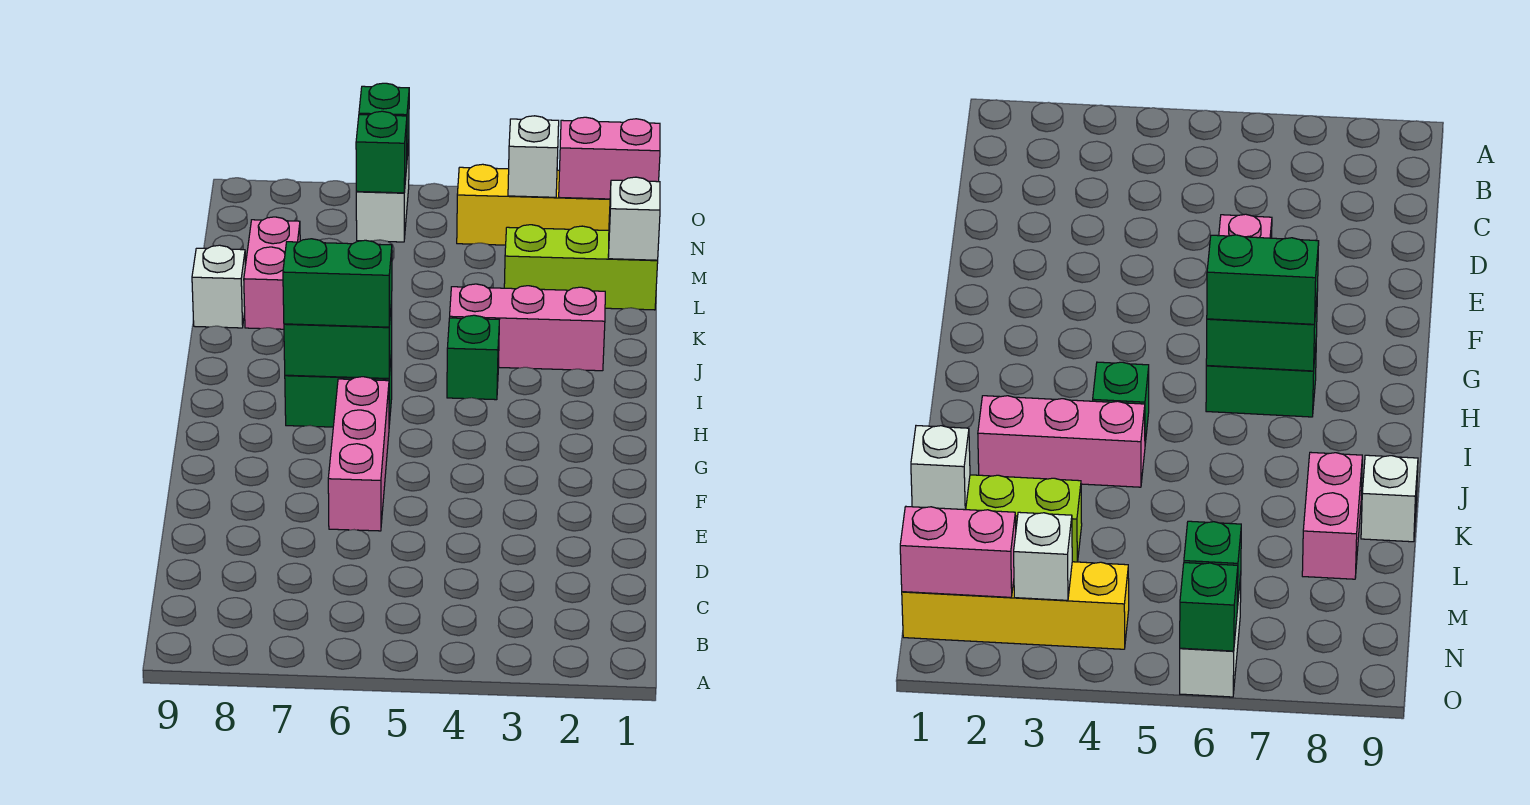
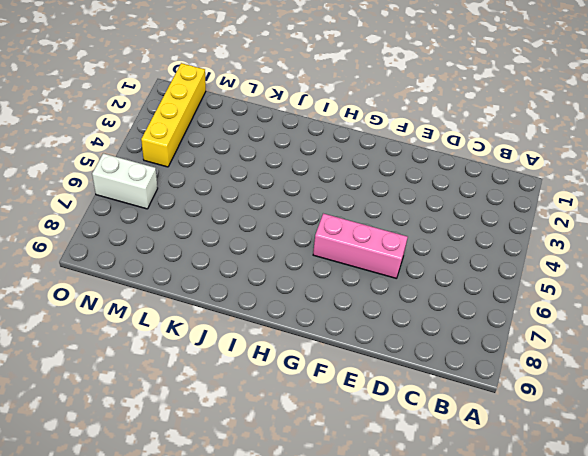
none -> green brick H6:H7 level 1
none -> green brick I4 level 1
none -> pink brick J2:J4 level 1

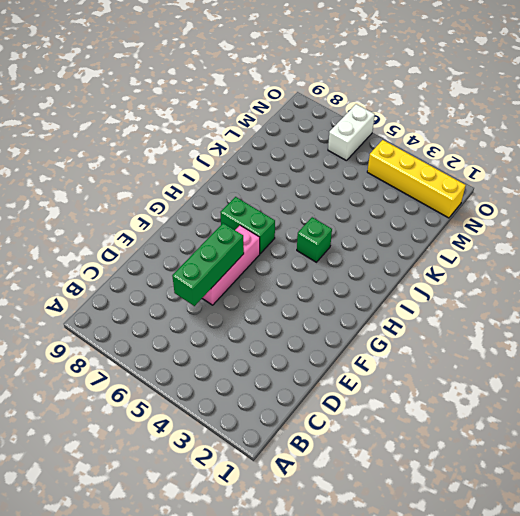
green brick D6:F6 level 2 -> none
none -> pink brick J2:J4 level 1
none -> pink brick K8:L8 level 1
none -> white brick K9 level 1

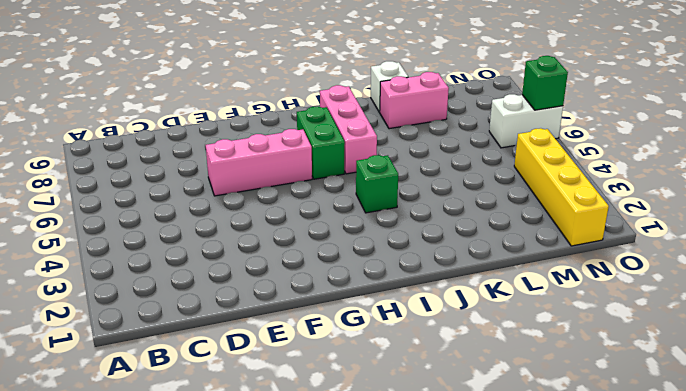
pink brick I6:I8 level 1 -> pink brick J2:J4 level 1
none -> lime brick L1:L3 level 1
none -> green brick H6:H7 level 2
none -> white brick L1 level 2

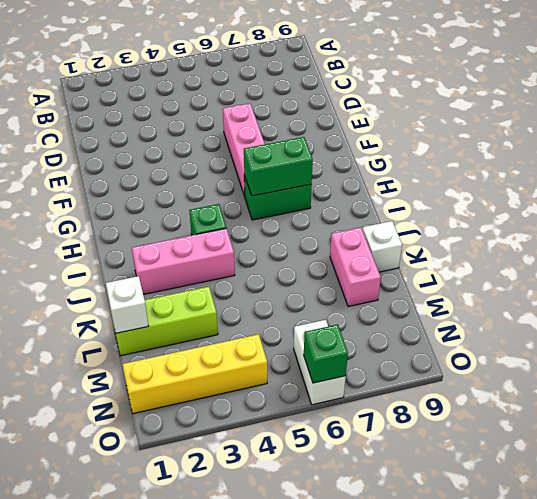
none -> pink brick N1:N2 level 2
none -> white brick N3 level 2
none -> green brick N6 level 2

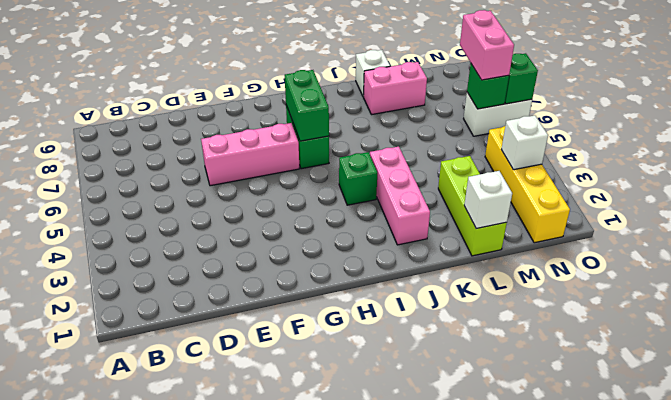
pink brick N6:N7 level 3 -> pink brick N1:N2 level 2
none -> green brick H6:H7 level 3

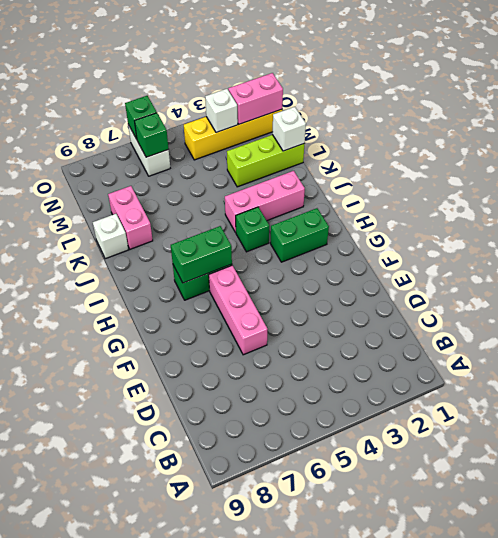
green brick H2:H3 level 1 -> green brick H6:H7 level 3

